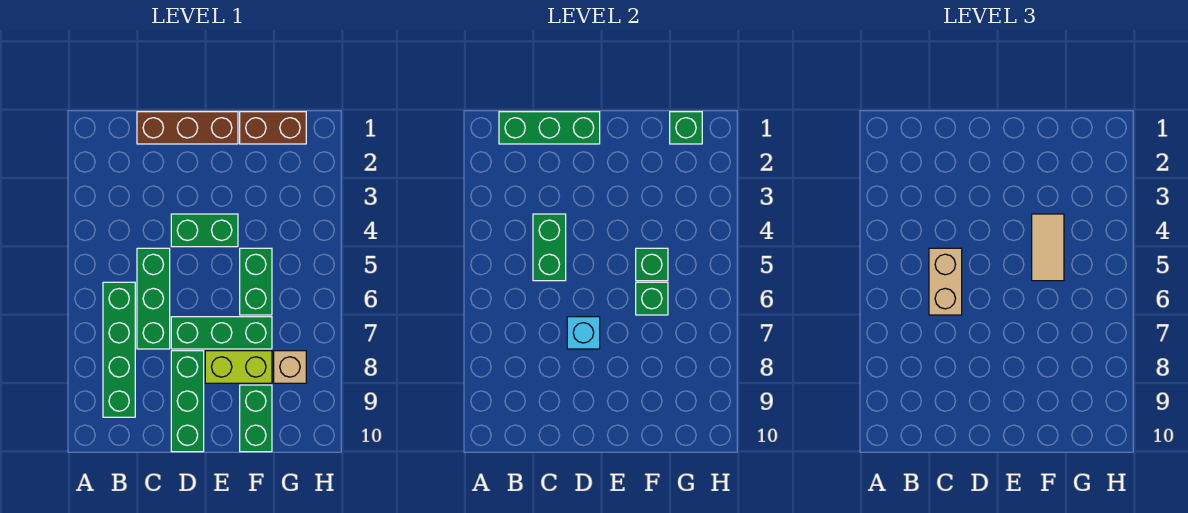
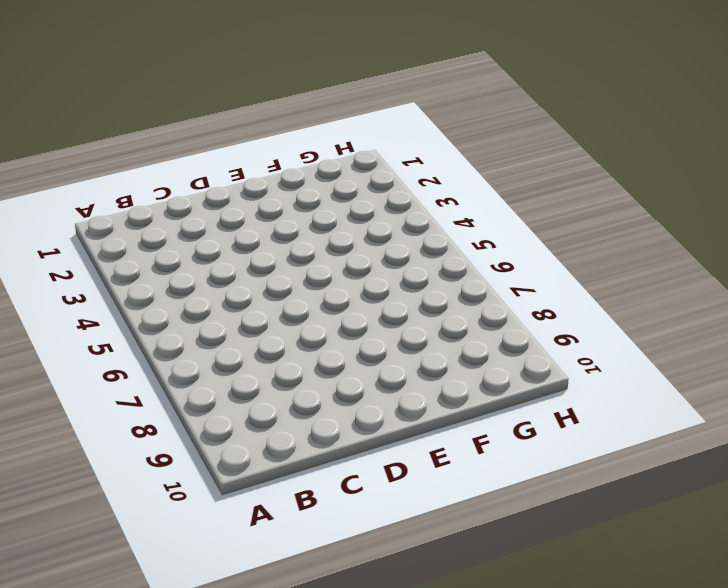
none -> green brick B6:B9 level 1
none -> brown brick C1:E1 level 1
none -> green brick C5:C7 level 1

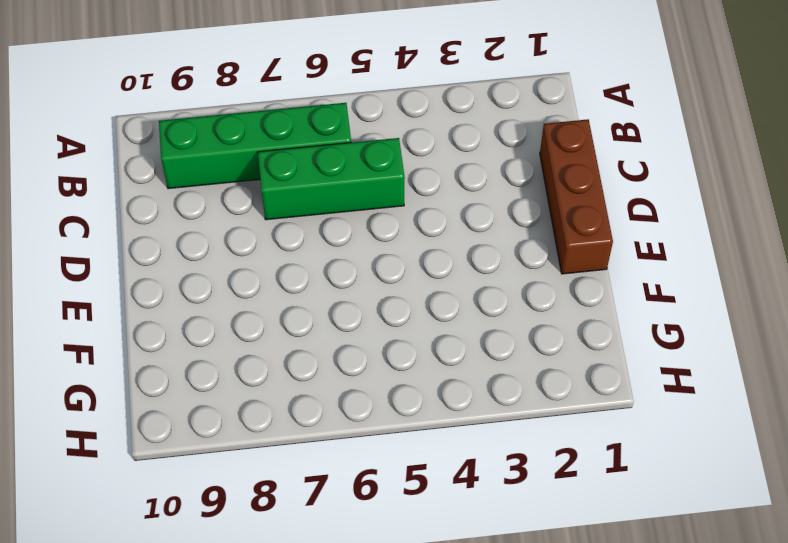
none -> green brick D4:E4 level 1
none -> green brick D7:F7 level 1
none -> green brick D8:D10 level 1

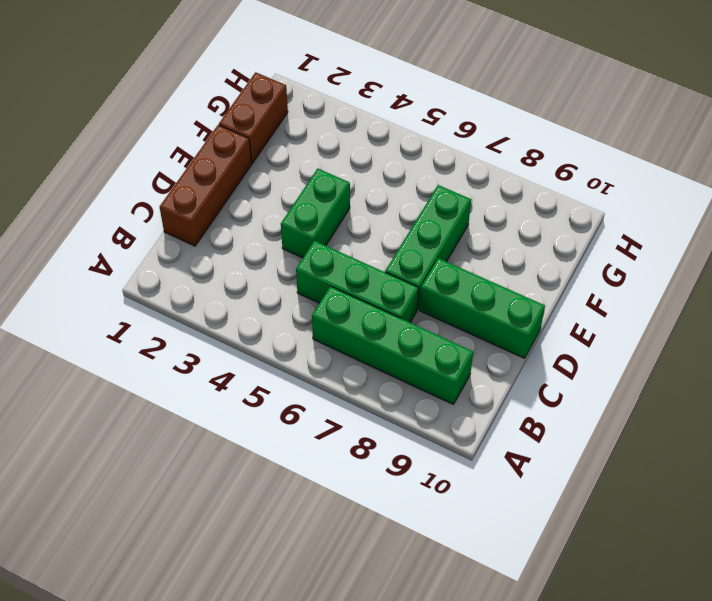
none -> lime brick E8:F8 level 1
none -> green brick F5:F6 level 1
none -> green brick F9:F10 level 1

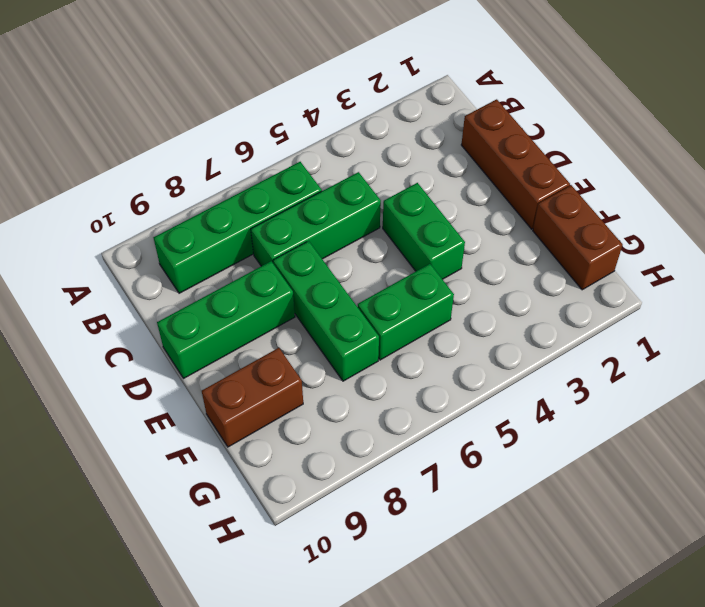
brown brick F9:F10 level 1 -> green brick F9:F10 level 1
none -> lime brick E8:F8 level 1
none -> tan brick G8 level 1
none -> green brick B1:D1 level 2

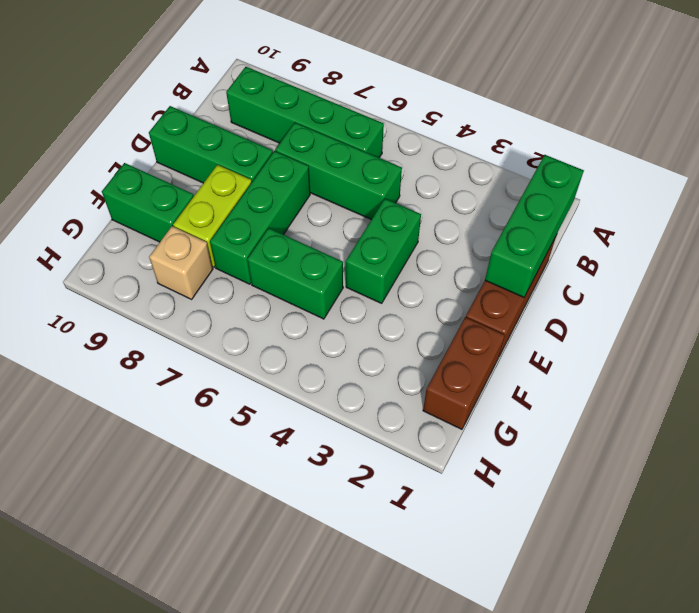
none -> green brick C4:C5 level 2
none -> cyan brick D7 level 2
none -> green brick F5 level 2

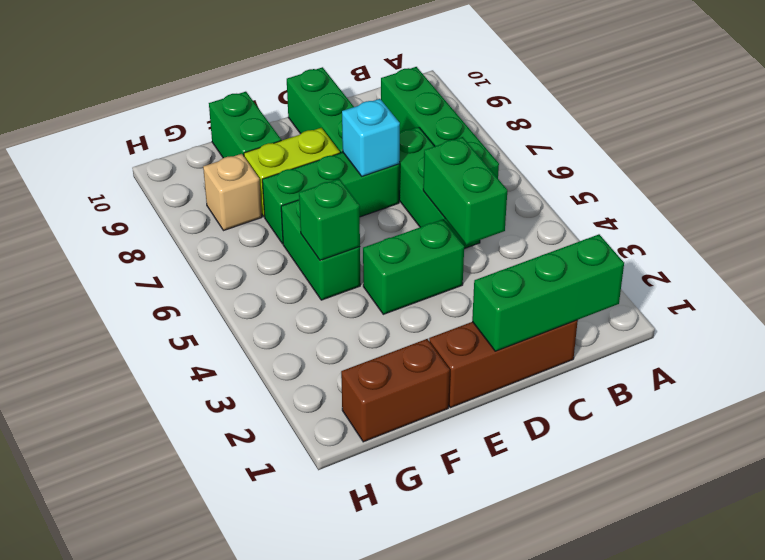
none -> green brick F6 level 2
none -> green brick G1 level 2
none -> tan brick C5:C6 level 3

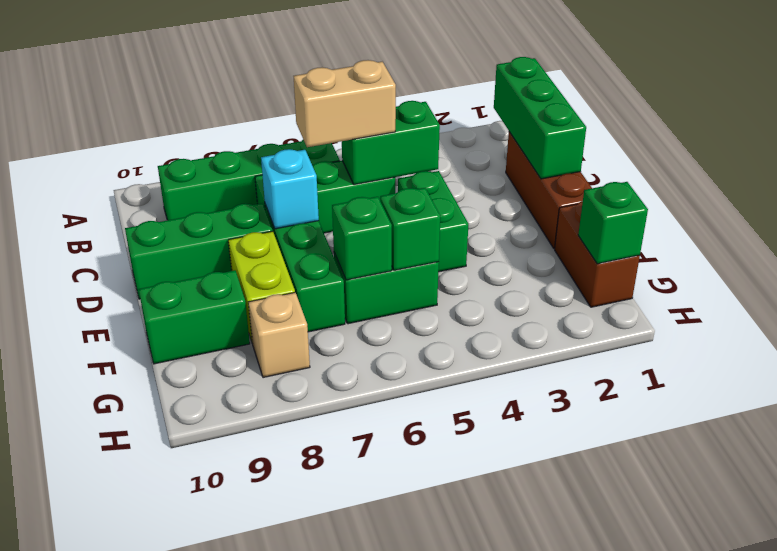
none -> tan tile F4:F5 level 3

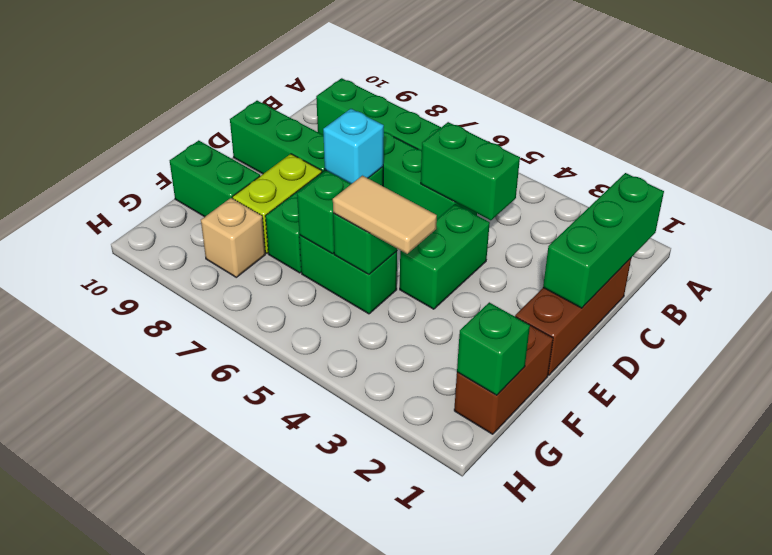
none -> tan brick C5:C6 level 3

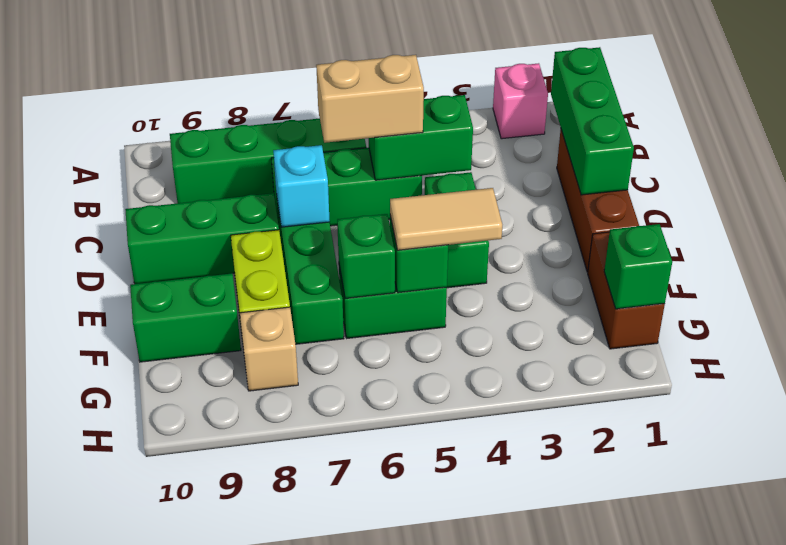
pink brick A2 level 1 -> none

